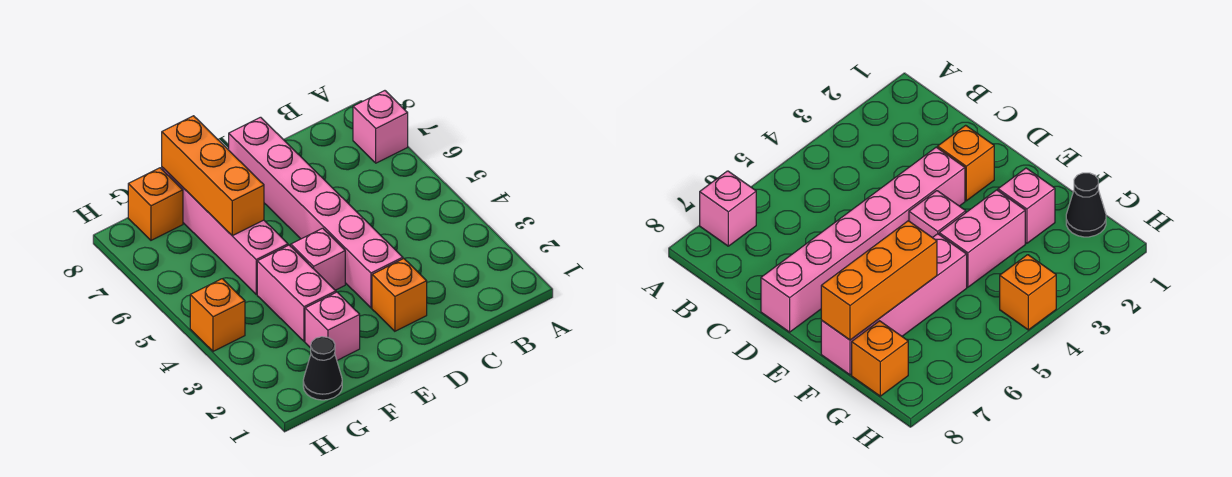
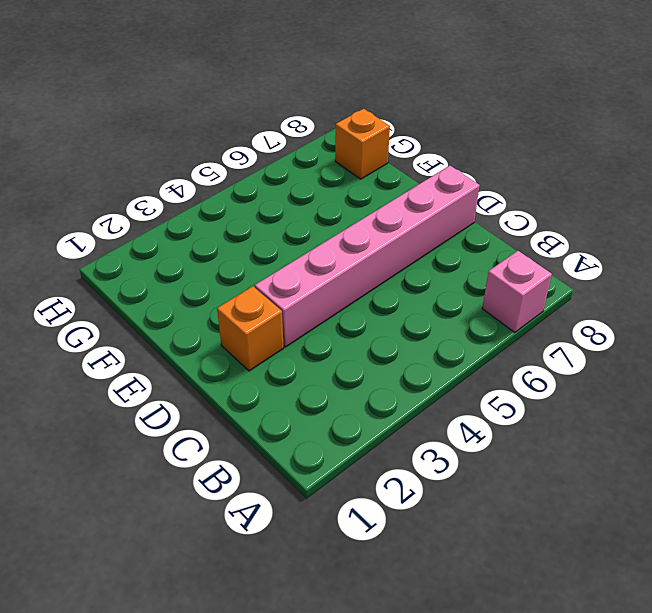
none -> pink brick E4 level 1
none -> pink brick F2 level 1

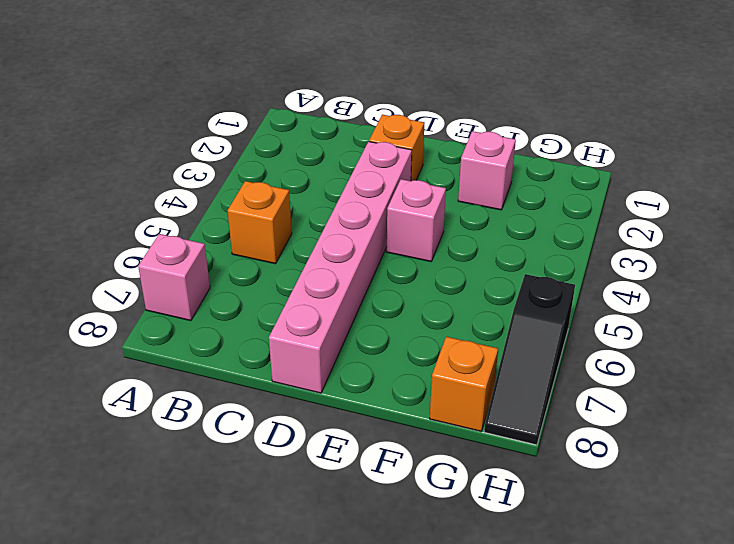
orange brick B5 level 1 -> orange brick H4 level 1
black slope H6:H8 level 1 top 6 -> none
none -> pink brick F3:F4 level 1
none -> pink brick F5:F8 level 1

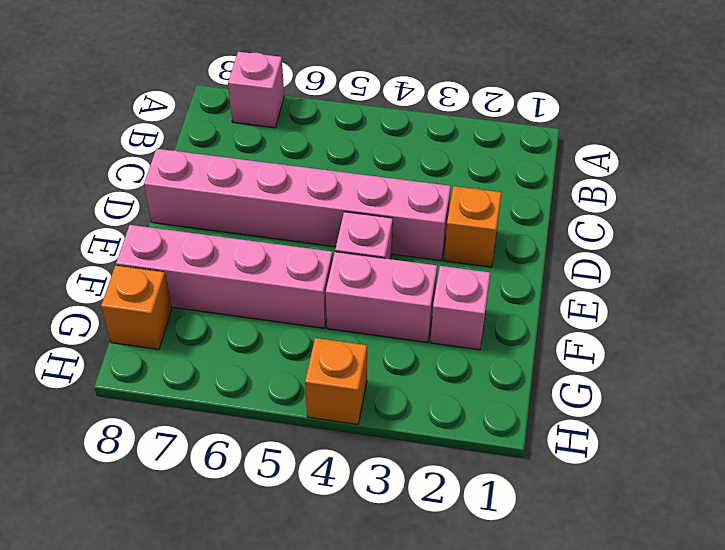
none -> black cone G1 level 1
none -> orange brick F6:F8 level 2

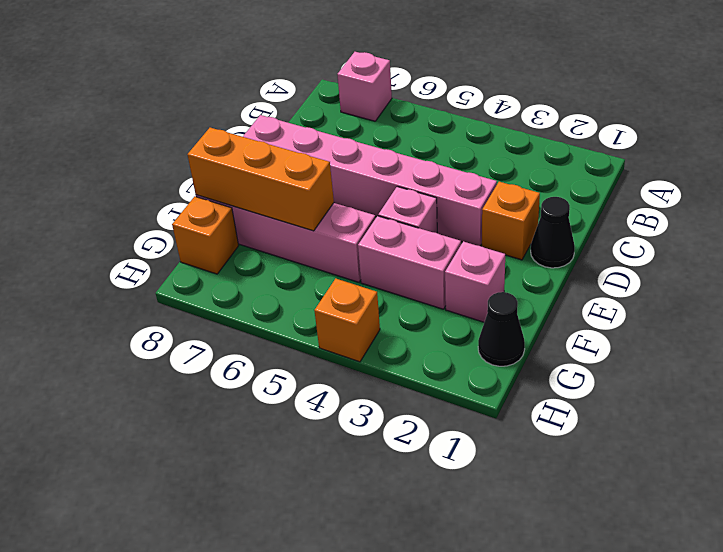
black cone D1 level 1 -> none

